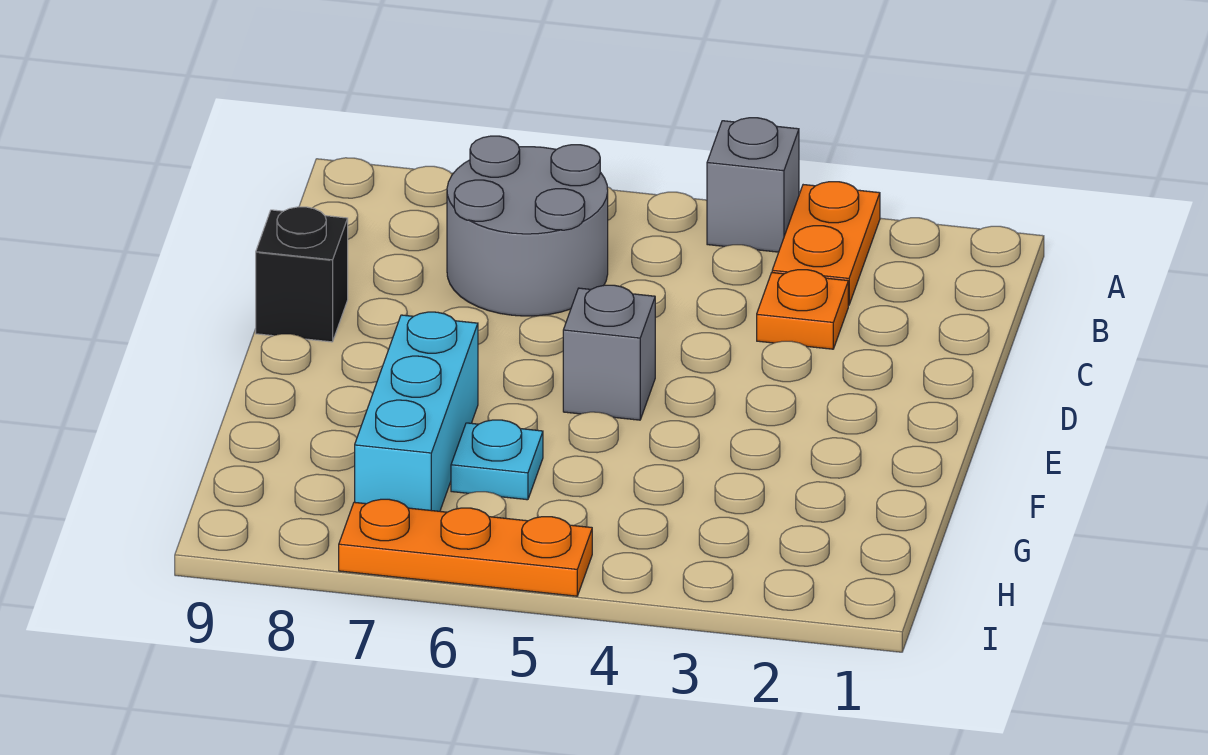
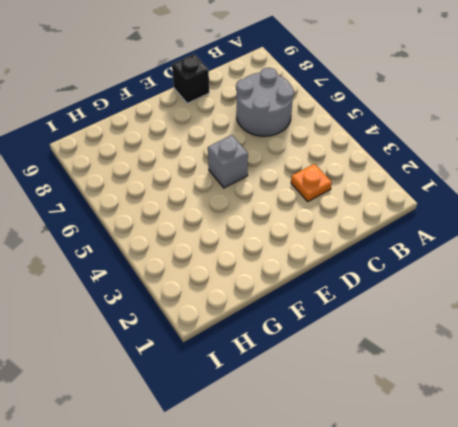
none -> orange plate A3:B3 level 1
none -> grey brick A4 level 1

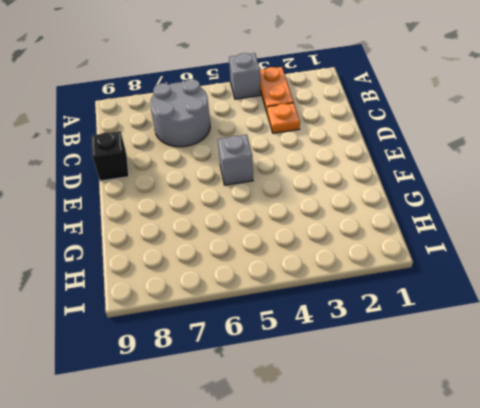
none -> cyan brick F7:H7 level 1
none -> cyan plate G6 level 1

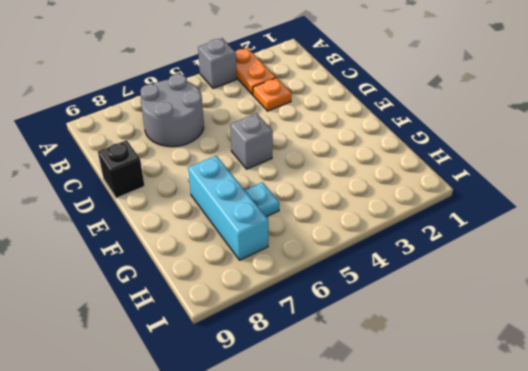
none -> orange plate I5:I7 level 1

